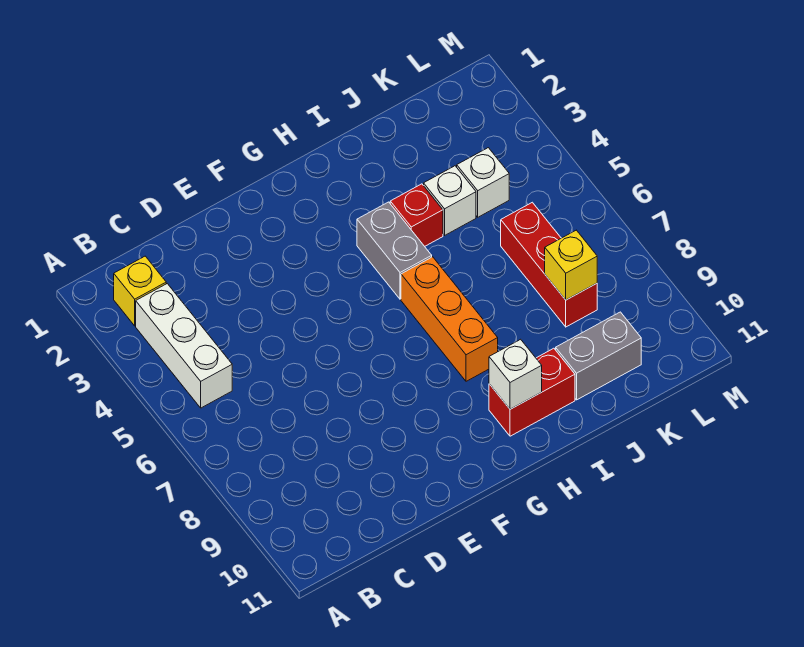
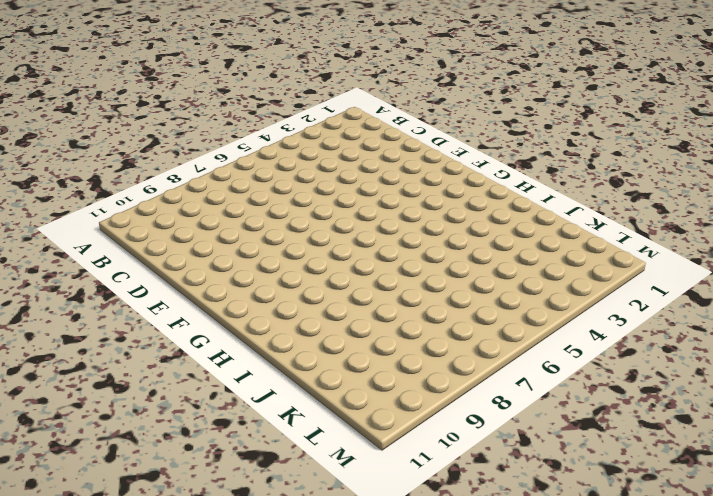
none -> yellow brick B2 level 1
none -> white brick B3:B5 level 1
none -> grey brick H4:H5 level 1

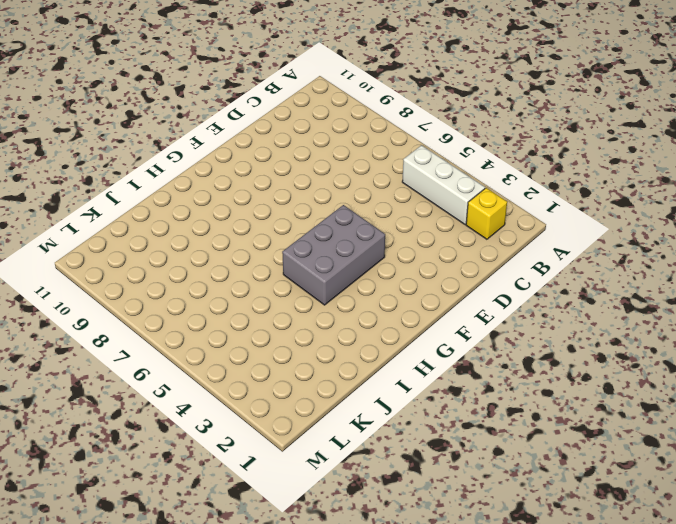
grey brick F4:H5 level 1 -> grey brick H4:H5 level 1
none -> orange brick H6:H8 level 1
none -> red brick H10:I10 level 1
none -> red brick I4 level 1

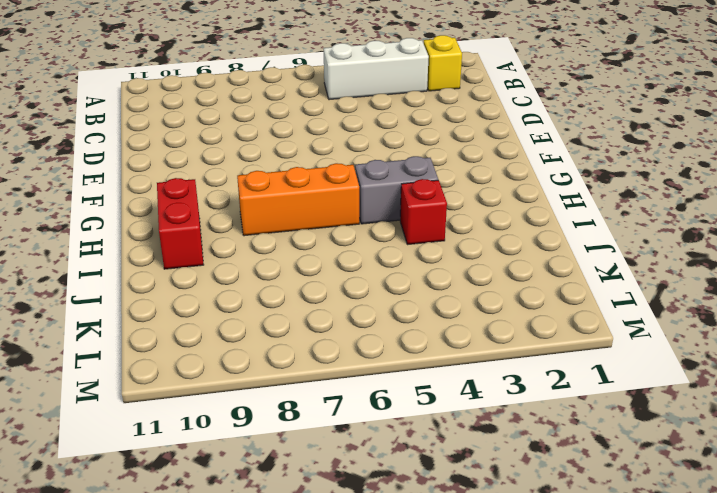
none -> white brick J4 level 1
none -> grey brick J10:K10 level 1
none -> white brick K4 level 1

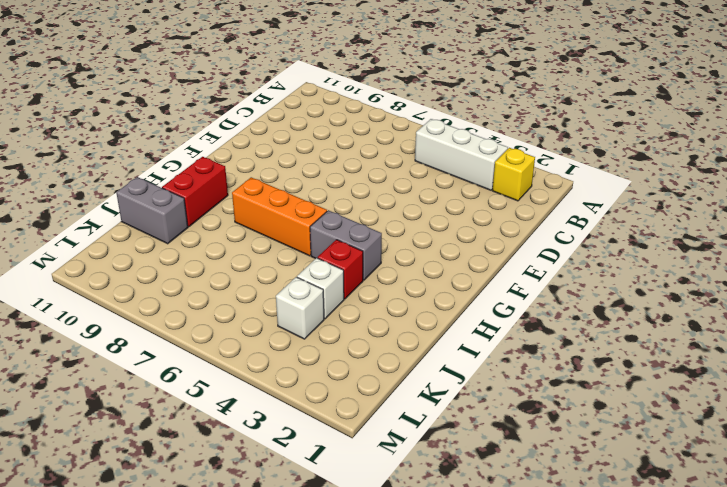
grey brick J10:J11 level 1 -> grey brick J10:K10 level 1
none -> red brick K6:K8 level 1
none -> white brick H10 level 2
none -> yellow brick K8 level 2

